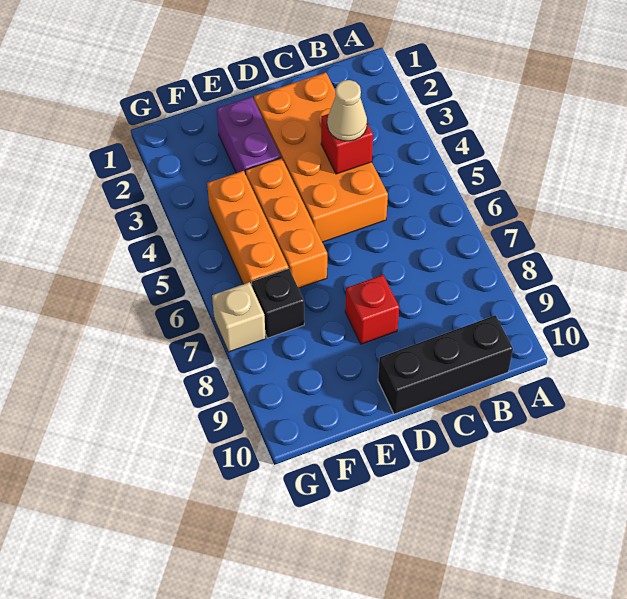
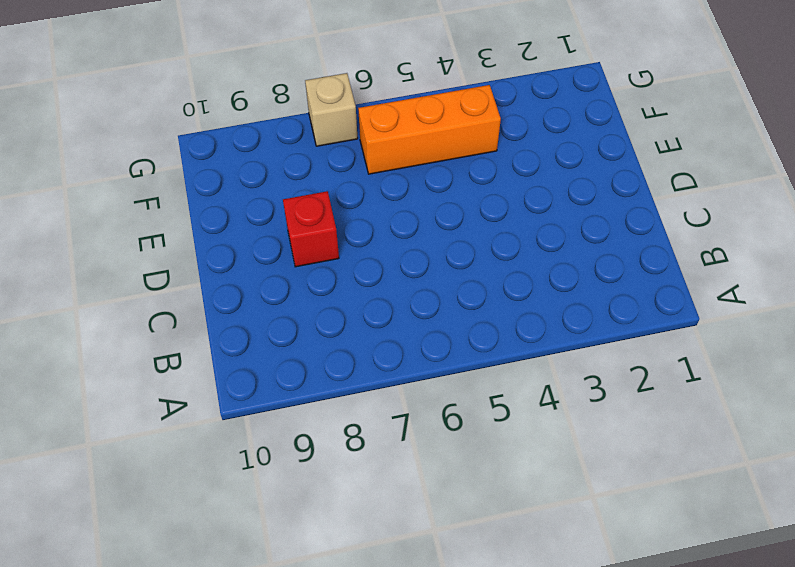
none -> black brick B10:D10 level 1
none -> orange brick C2:D5 level 1

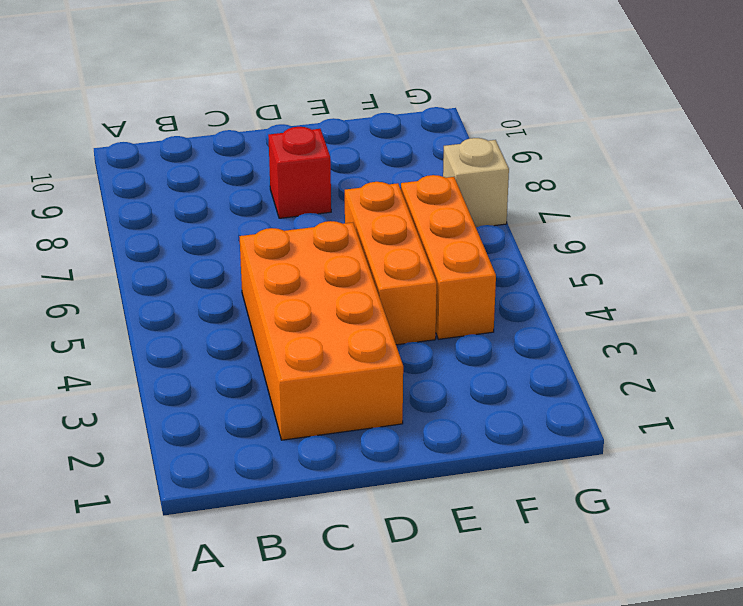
none -> black brick B10:D10 level 1
none -> purple brick E2:E3 level 1

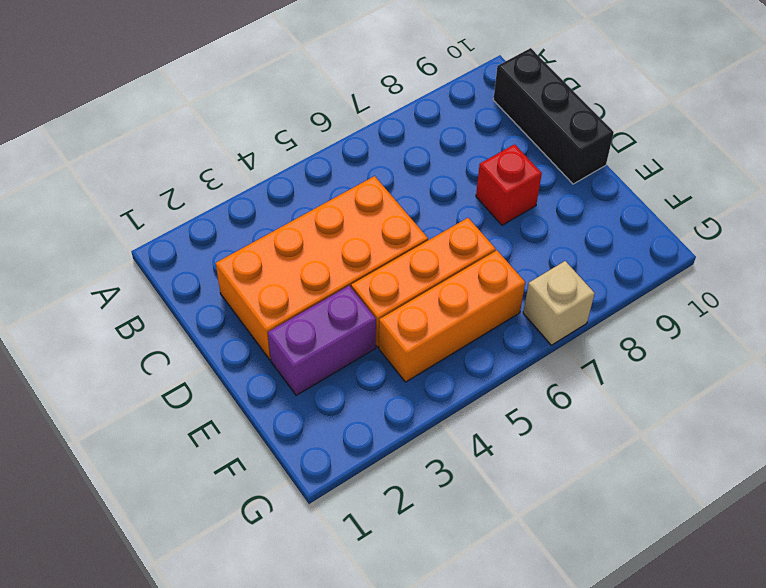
none -> black brick F7 level 1
none -> red brick C4 level 2

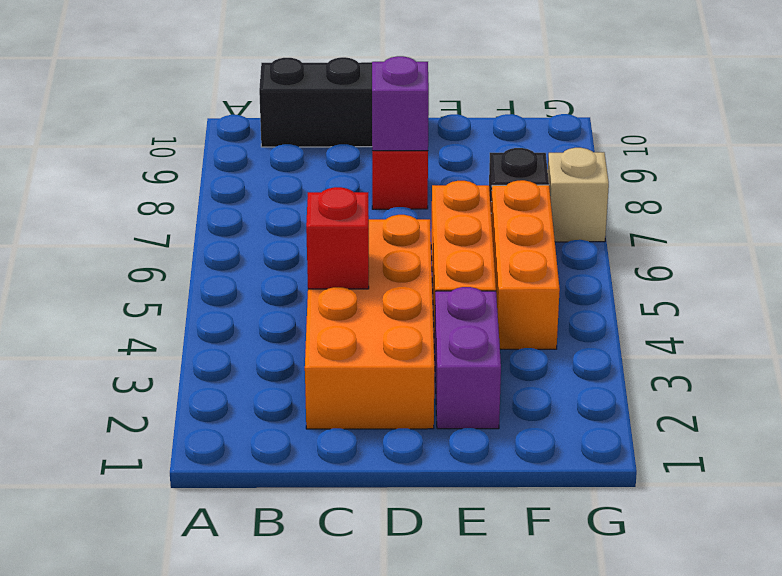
purple brick D8 level 2 -> none
none -> tan cone C4 level 3

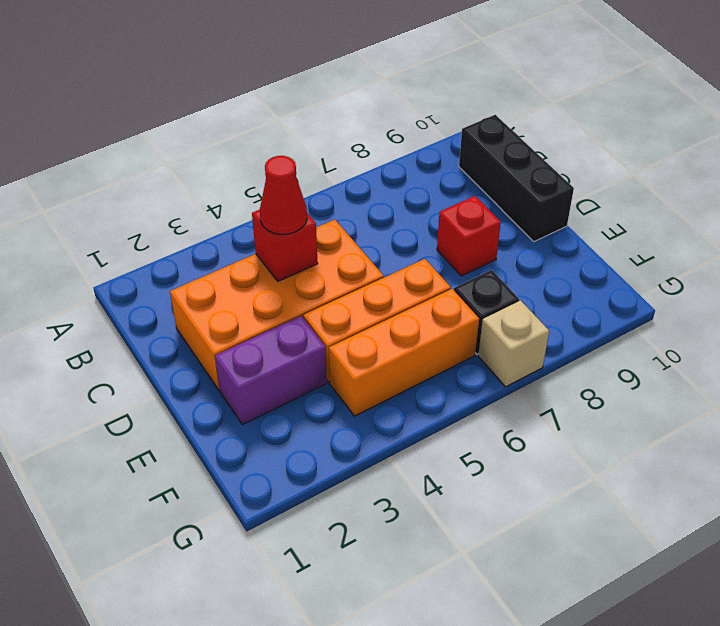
red cone C4 level 3 -> tan cone C4 level 3

